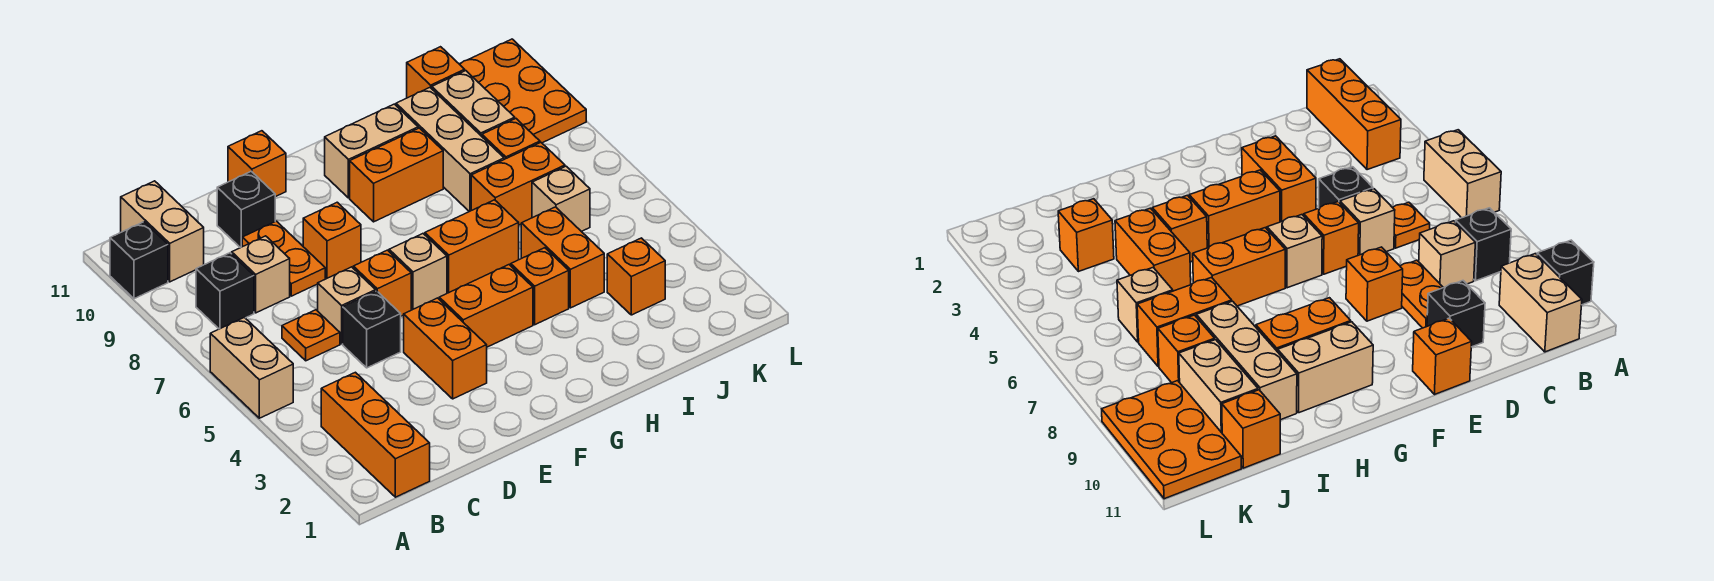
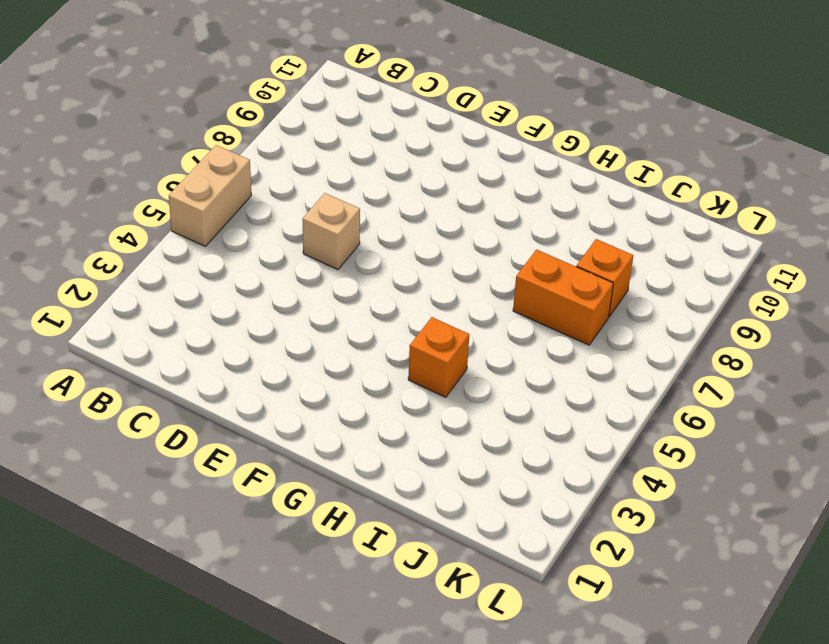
none -> black brick A10 level 1
none -> orange brick B1:B3 level 1
none -> black brick B8 level 1
none -> tan brick B10:B11 level 1

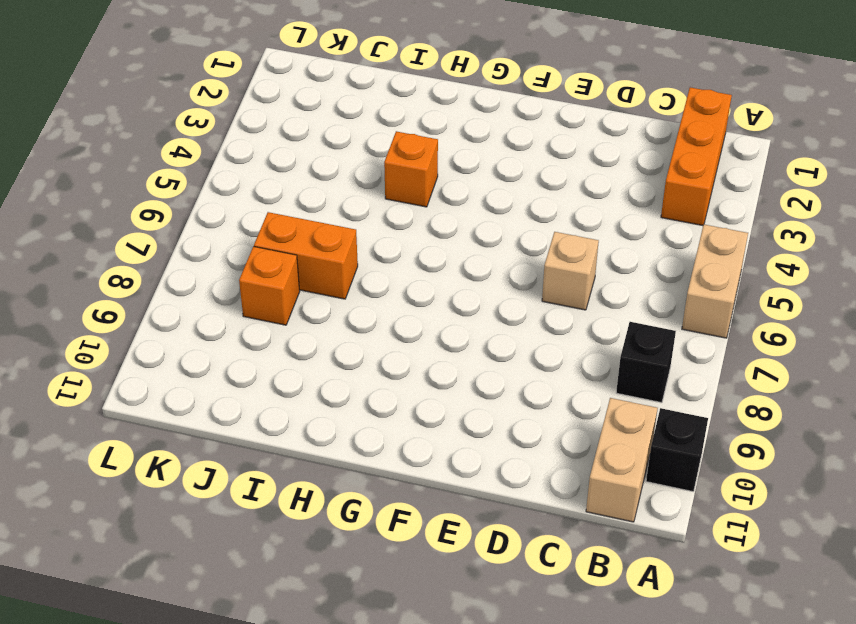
none -> orange plate C6 level 1
none -> tan brick C8 level 1
none -> black brick D5 level 1
none -> orange plate D8:D9 level 1

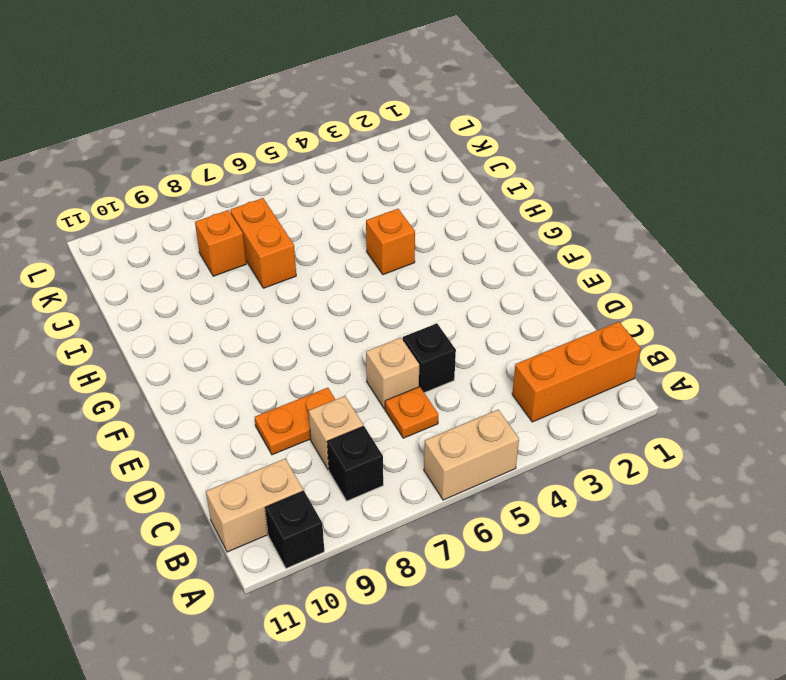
none -> black brick D10 level 1
none -> orange brick E3:E4 level 1
none -> orange brick E6 level 1
none -> orange brick E8 level 1

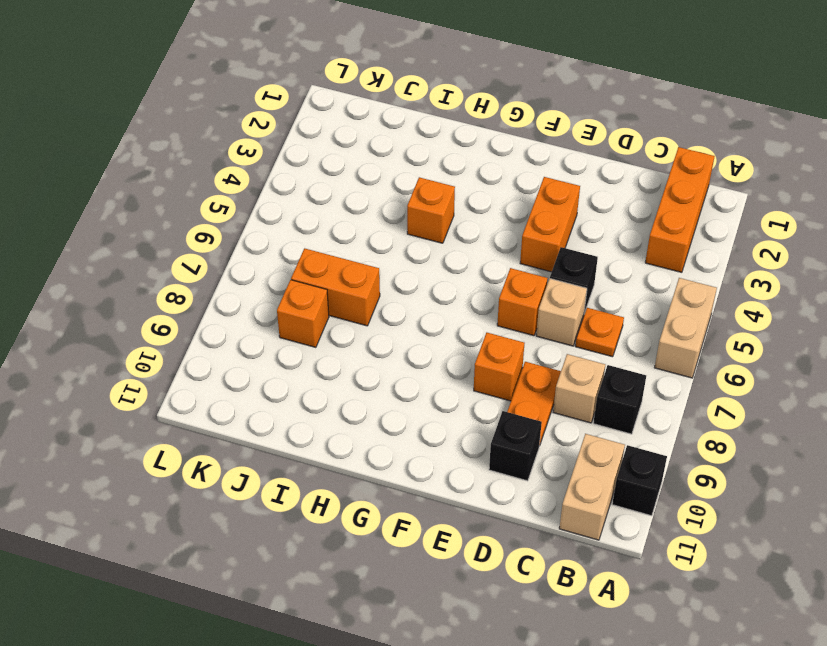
none -> orange brick E11 level 1
none -> orange brick F4:G4 level 1
none -> tan brick F6 level 1
none -> orange brick G6:H6 level 1

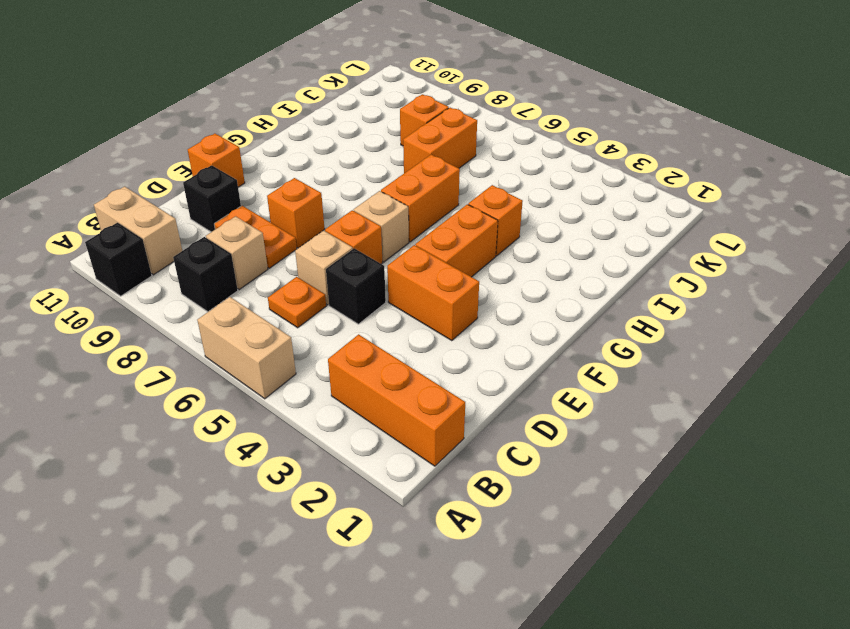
none -> orange brick G9:H9 level 1
none -> tan brick G10:H10 level 1
none -> orange brick I4:I5 level 1
none -> tan brick I8:I10 level 1

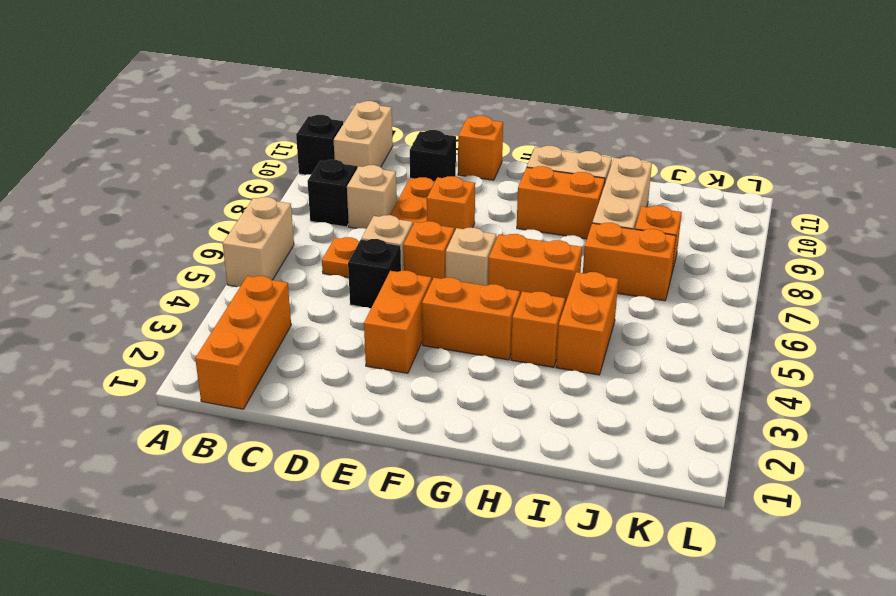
none -> orange brick J3 level 1
none -> tan brick J6 level 1
none -> tan brick J9:J10 level 1
none -> orange brick J11 level 1

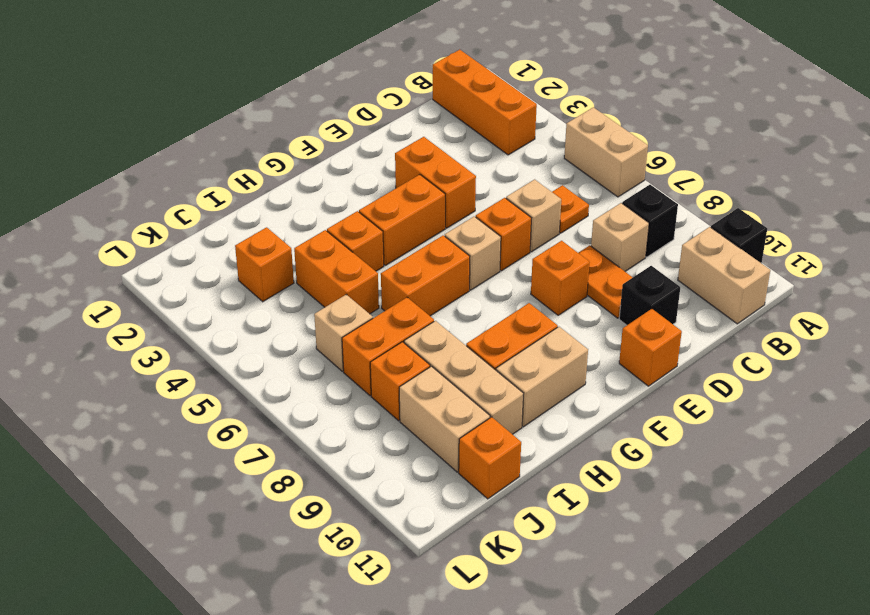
none -> black brick D5 level 1
none -> orange plate K9:L11 level 1

